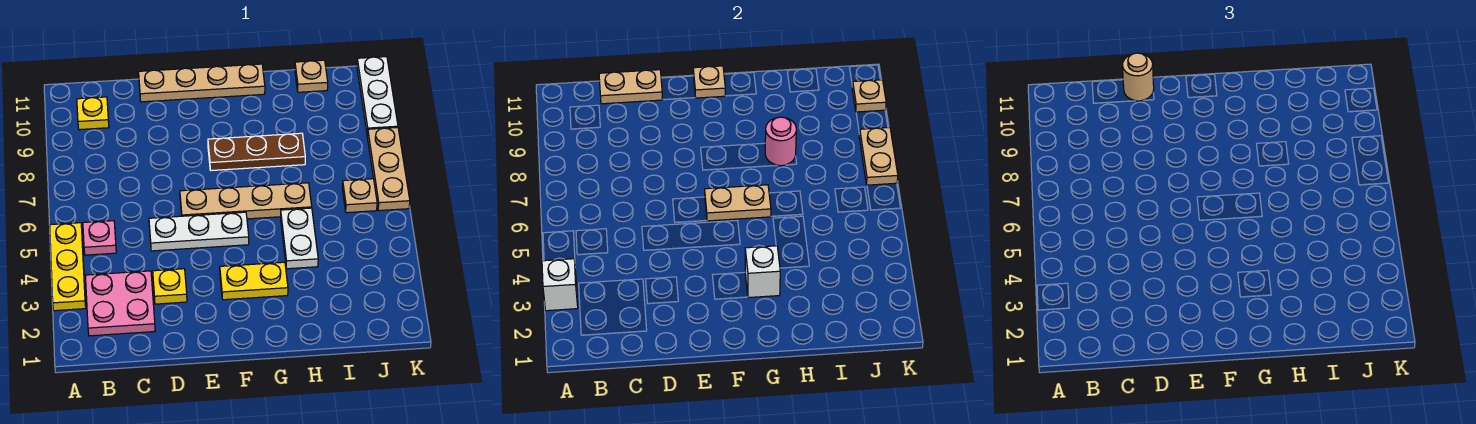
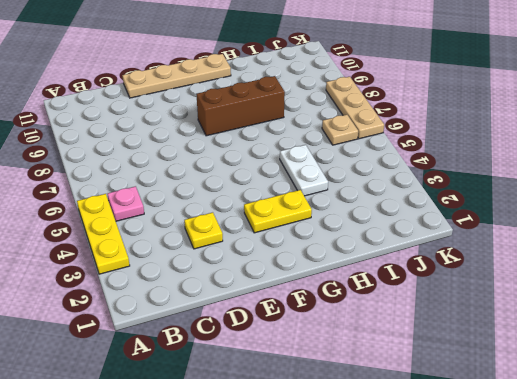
brown brick F8:H8 level 1 -> brown plate F8:H8 level 1
none -> pink plate B2:C3 level 1
none -> yellow plate B10 level 1
none -> white plate D5:F5 level 1

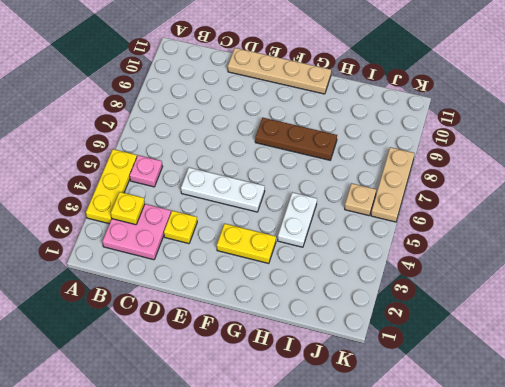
yellow plate B3 level 2 -> yellow plate B10 level 1
none -> tan plate E6:H6 level 1
none -> tan plate I11 level 1
none -> white plate K9:K11 level 1

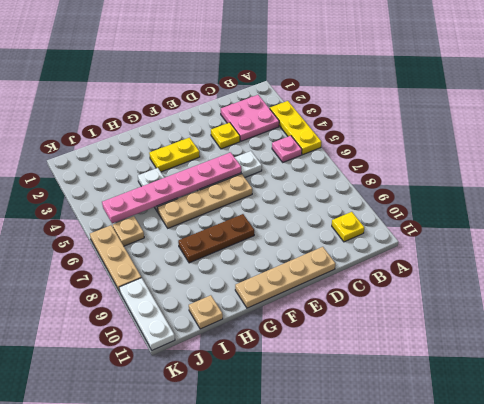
pink plate E5:J5 level 2 -> none
none -> white brick A3 level 2
none -> tan plate C11:D11 level 2
none -> tan plate F6:G6 level 2

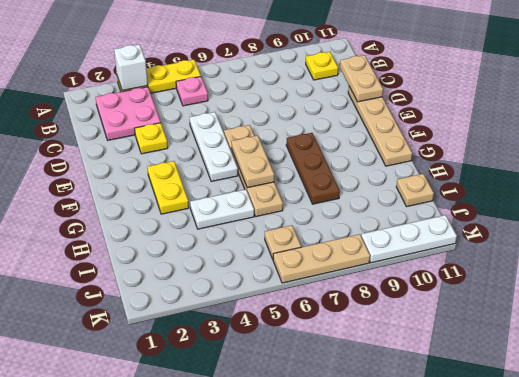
none -> tan plate F11 level 2
none -> white brick G3 level 2
none -> pink round brick H8 level 2

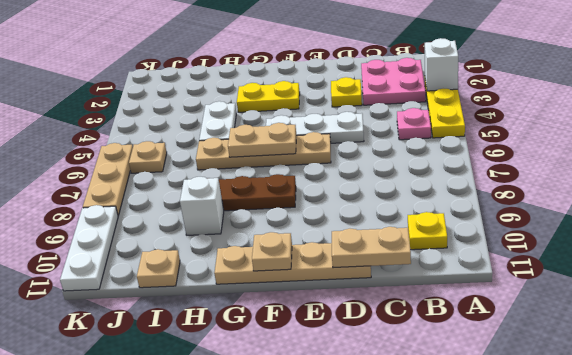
white brick H9 level 1 -> white brick G3 level 2
none -> pink round brick H8 level 2
none -> tan plate K7:K8 level 2
none -> tan plate K10 level 2

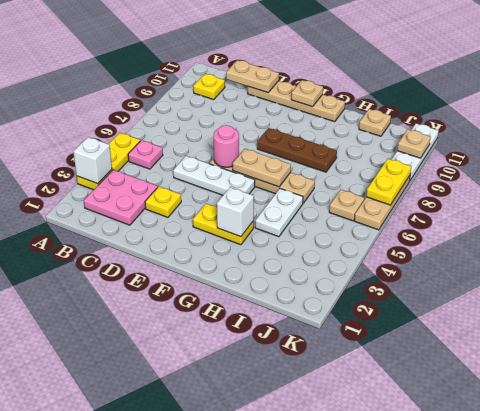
pink round brick E6 level 2 -> pink round brick H8 level 2
yellow plate K7:K8 level 2 -> tan plate K7:K8 level 2
none -> tan round brick D11 level 3

